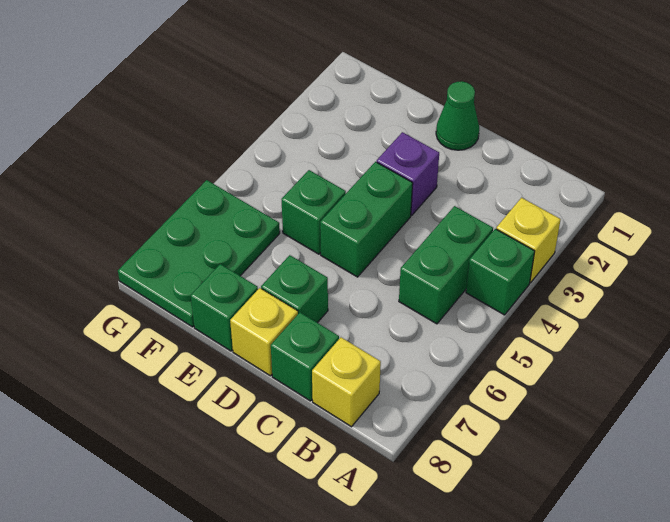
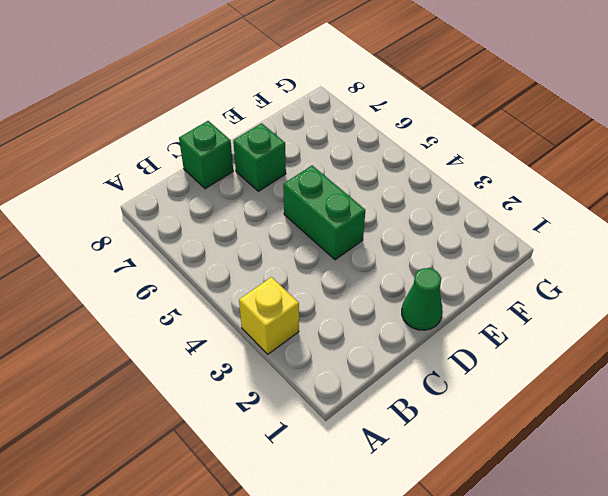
none -> green brick A4 level 1
none -> green brick B4:B5 level 1
none -> yellow brick B8 level 1

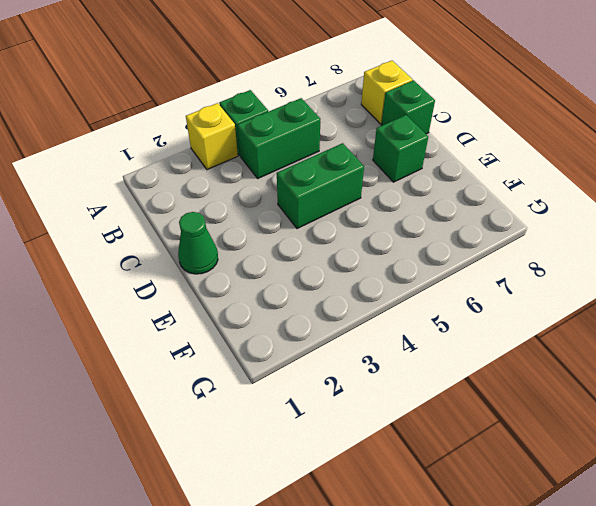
none -> purple brick D3 level 1
none -> yellow brick D8 level 1
none -> green brick E5 level 1

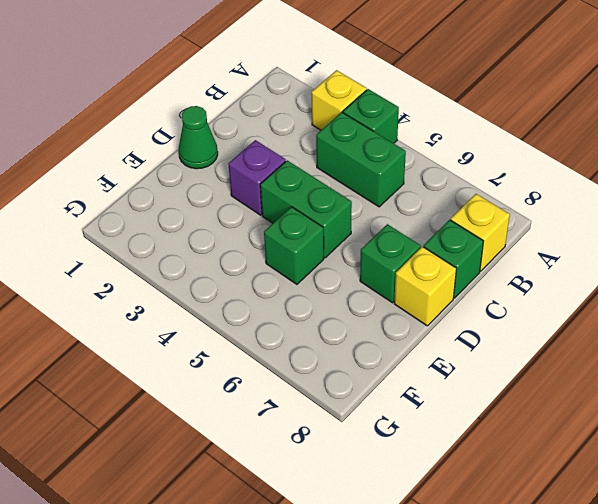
none -> green brick E8 level 1
none -> green plate F6:G8 level 1

